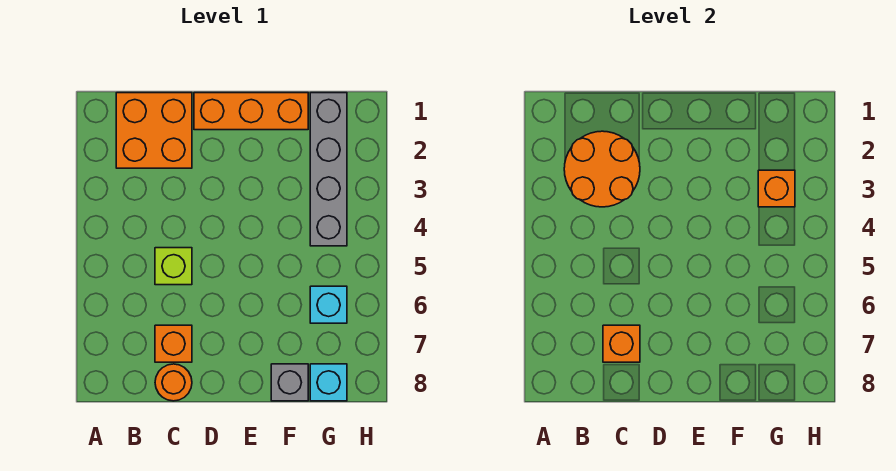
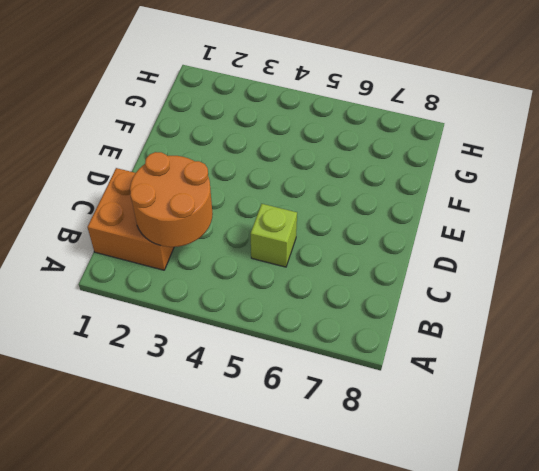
none -> orange brick C7 level 1
none -> orange round brick C8 level 1
none -> orange brick D1:F1 level 1

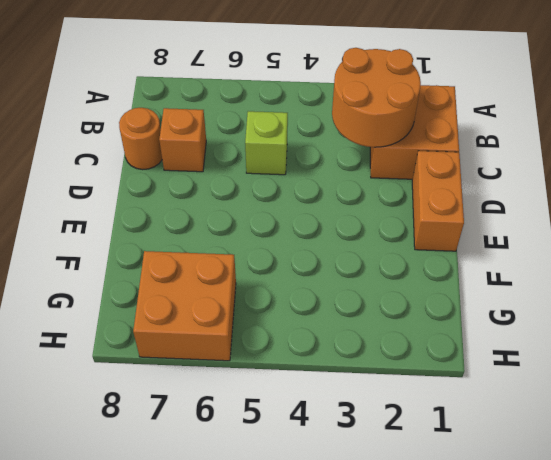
orange brick D1:E1 level 1 -> orange brick D1:F1 level 1
orange brick G6:H7 level 1 -> cyan brick G6 level 1
none -> grey brick F8 level 1
none -> grey brick G1:G4 level 1
none -> cyan brick G8 level 1

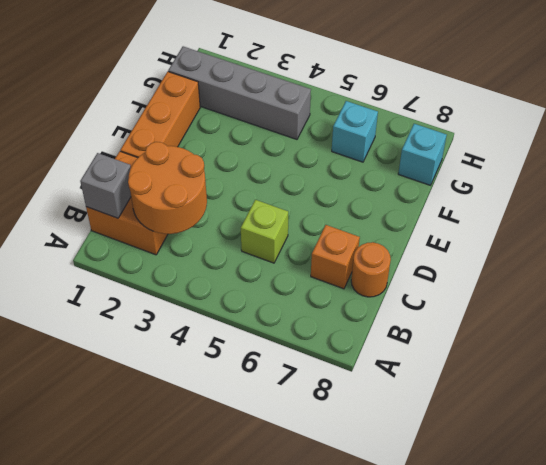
grey brick B1 level 2 -> grey brick F8 level 1
none -> orange brick C7 level 2
none -> orange brick G3 level 2

